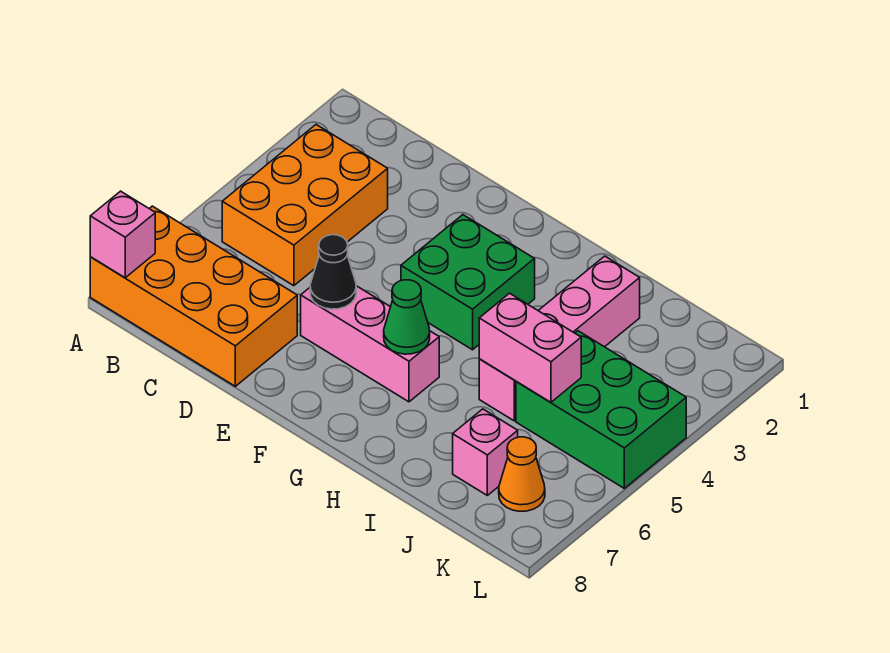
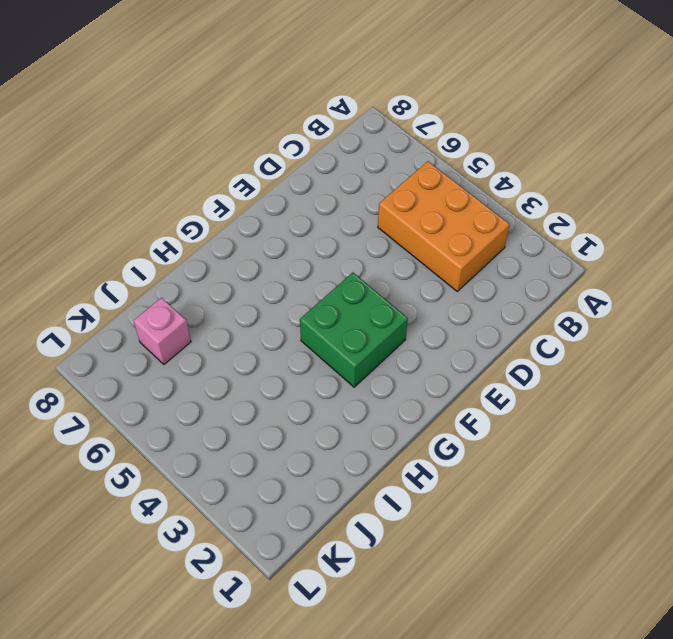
none -> orange brick A7:D8 level 1
none -> pink brick E6:G6 level 1
none -> pink brick I2:I5 level 1

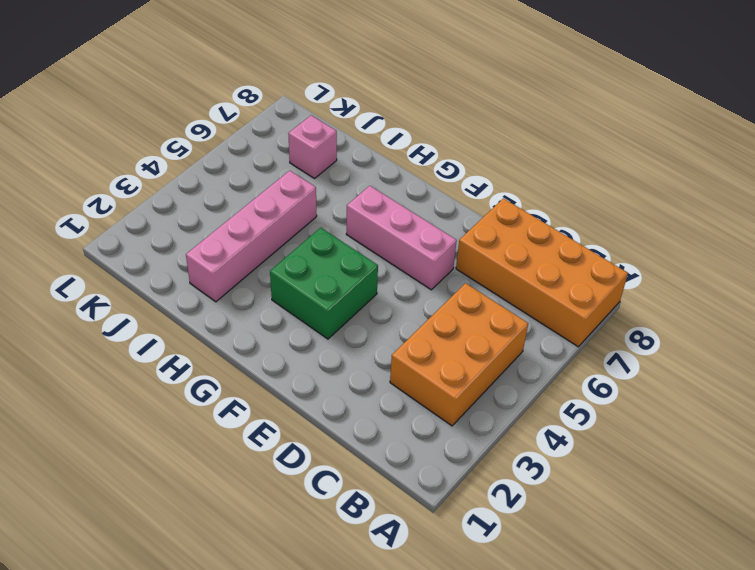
none -> green brick J4:L5 level 1
none -> orange cone K7 level 1
none -> pink brick A8 level 2

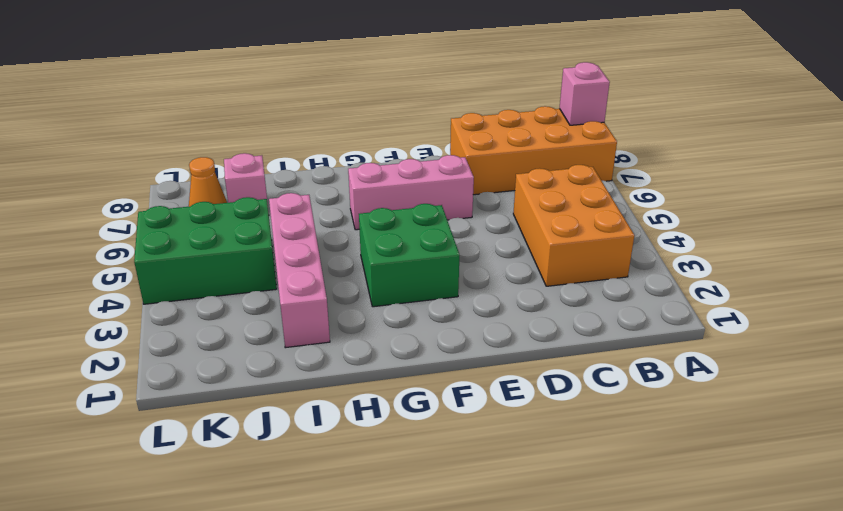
none -> black cone E6 level 2
none -> green cone G6 level 2
none -> pink brick I5:J5 level 2

